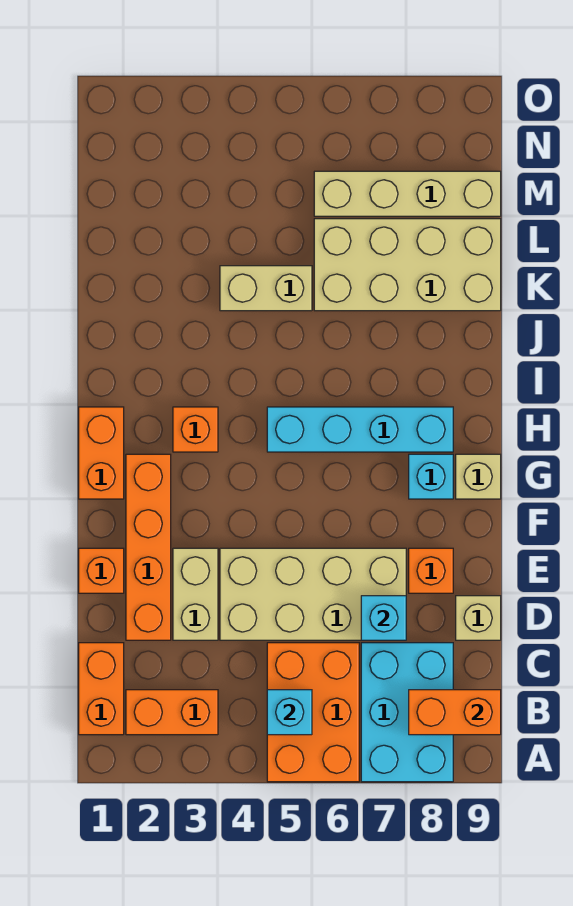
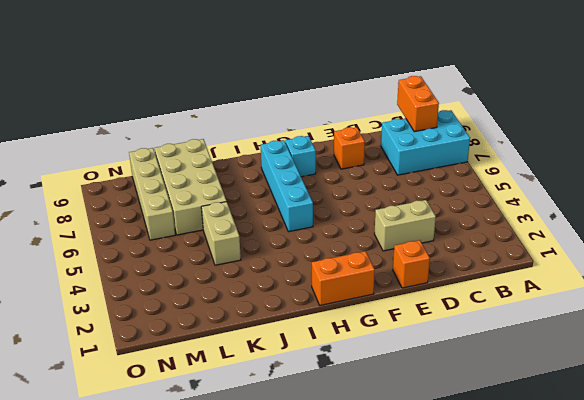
none -> orange brick A5:C6 level 1
none -> orange brick B1:C1 level 1
none -> orange brick B2:B3 level 1

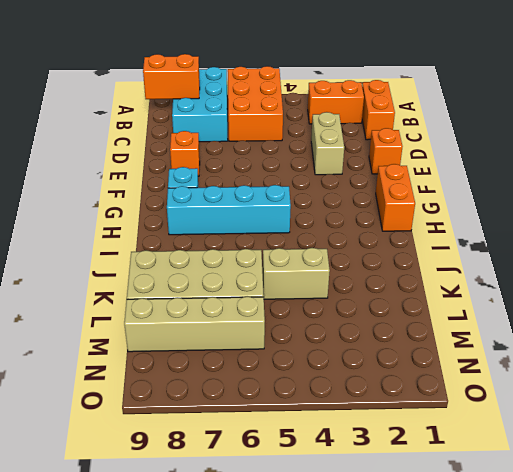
none -> orange brick D2:G2 level 1
none -> tan brick D4:E7 level 1
none -> tan brick D9 level 1

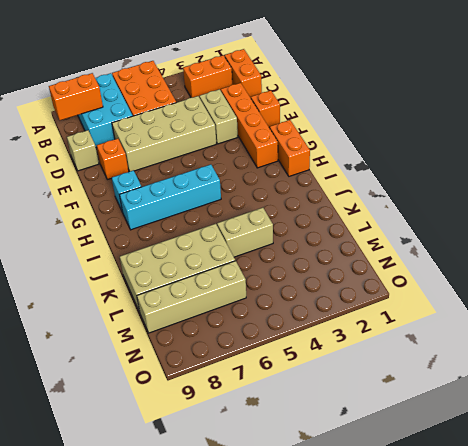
none -> tan brick G9 level 1
none -> orange brick H3 level 1
none -> cyan brick B5 level 2

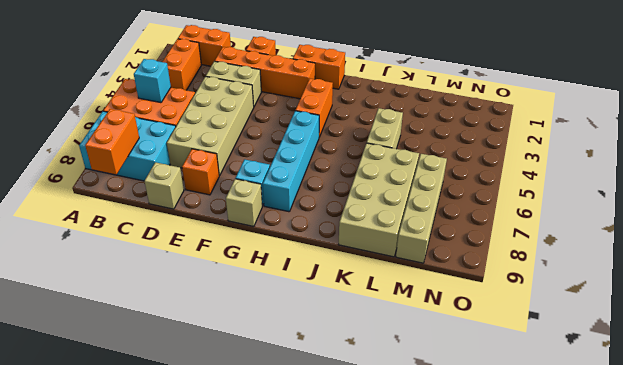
orange brick H3:H4 level 1 -> orange brick H3 level 1
none -> cyan brick D7 level 2

